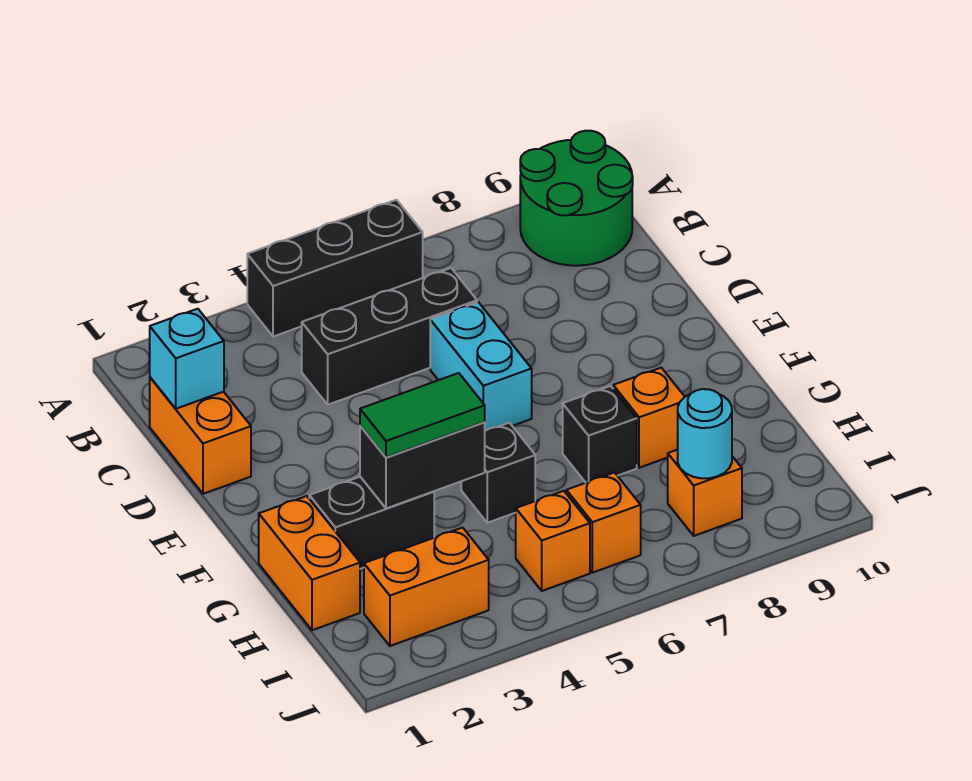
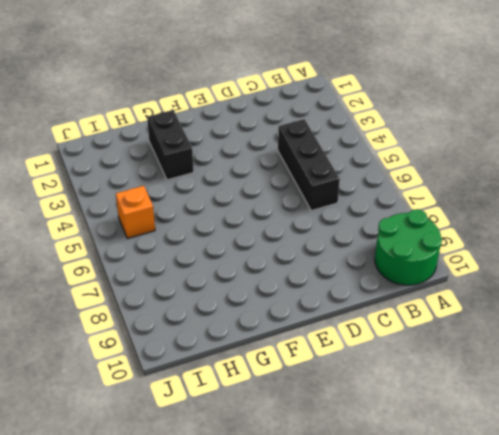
none -> black brick A4:A6 level 1
none -> orange brick C1:D1 level 1
none -> cyan brick D6:E6 level 1

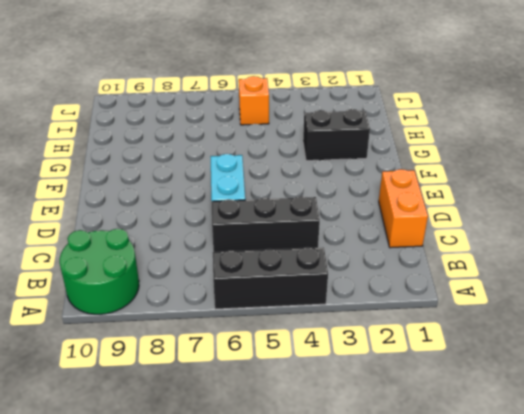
none -> orange brick G1:H1 level 1
none -> black brick G5 level 1
none -> black brick G7 level 1

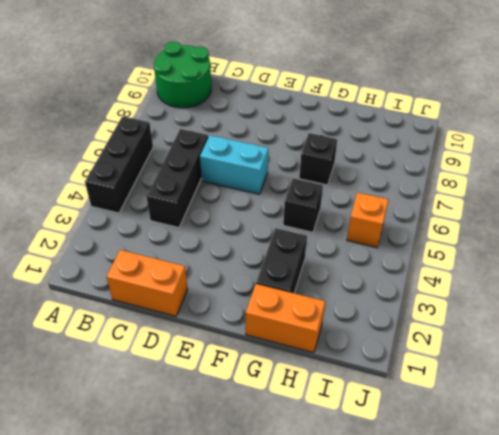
none -> orange brick G8 level 1
none -> orange brick I2:I3 level 1
none -> orange brick I6 level 1

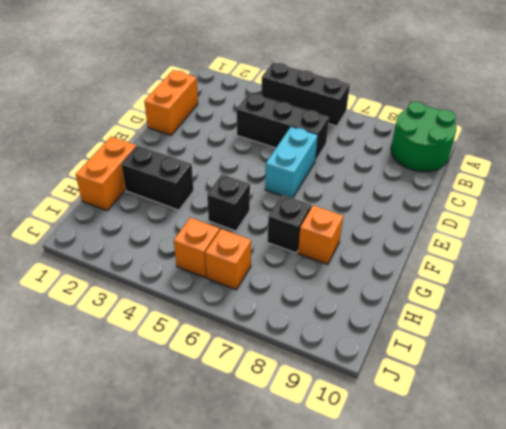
none -> orange brick I2:I3 level 1
none -> orange brick I8 level 1
none -> cyan brick C1 level 2

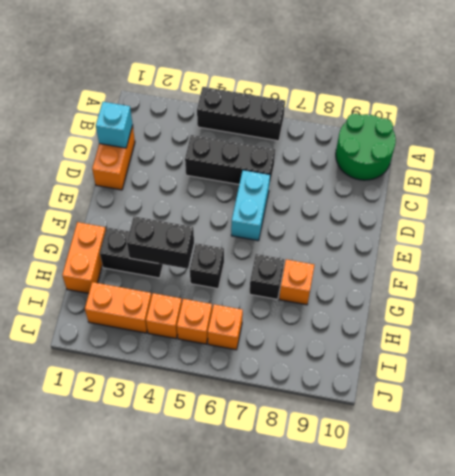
orange brick I4 level 1 -> orange brick I8 level 1
none -> cyan round brick I8 level 2
none -> green tile G3:G4 level 3

